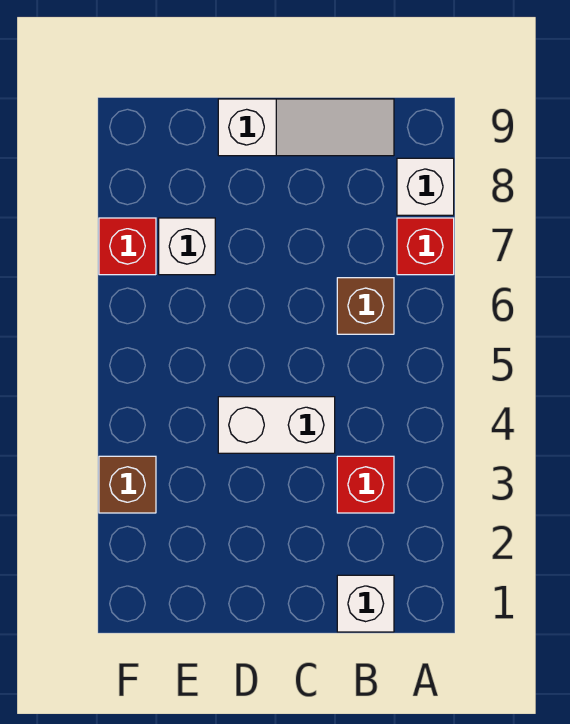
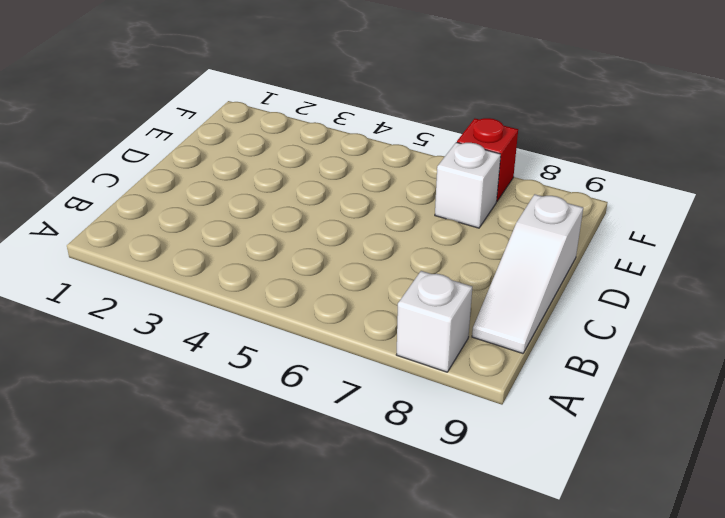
none -> red brick A7 level 1
none -> white brick B1 level 1

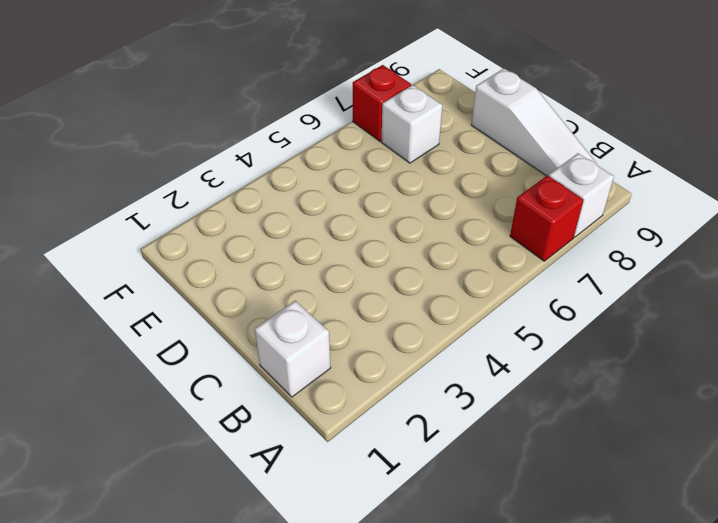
none -> red brick B3 level 1
none -> brown brick B6 level 1

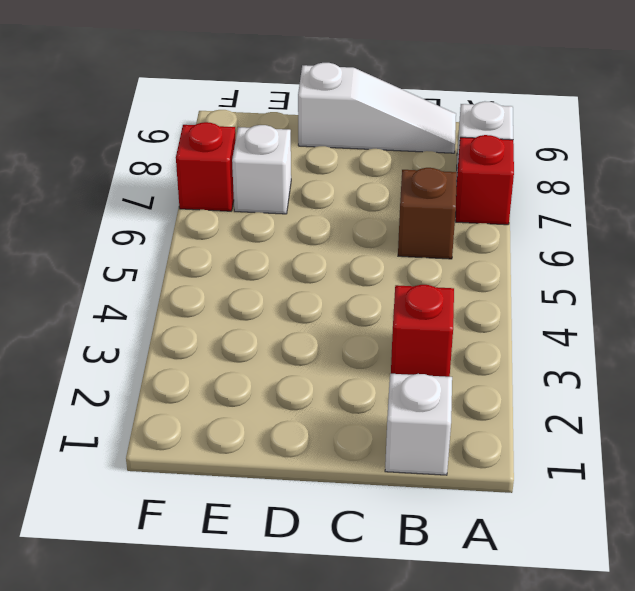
none -> white brick C4:D4 level 1
none -> brown brick F3 level 1

